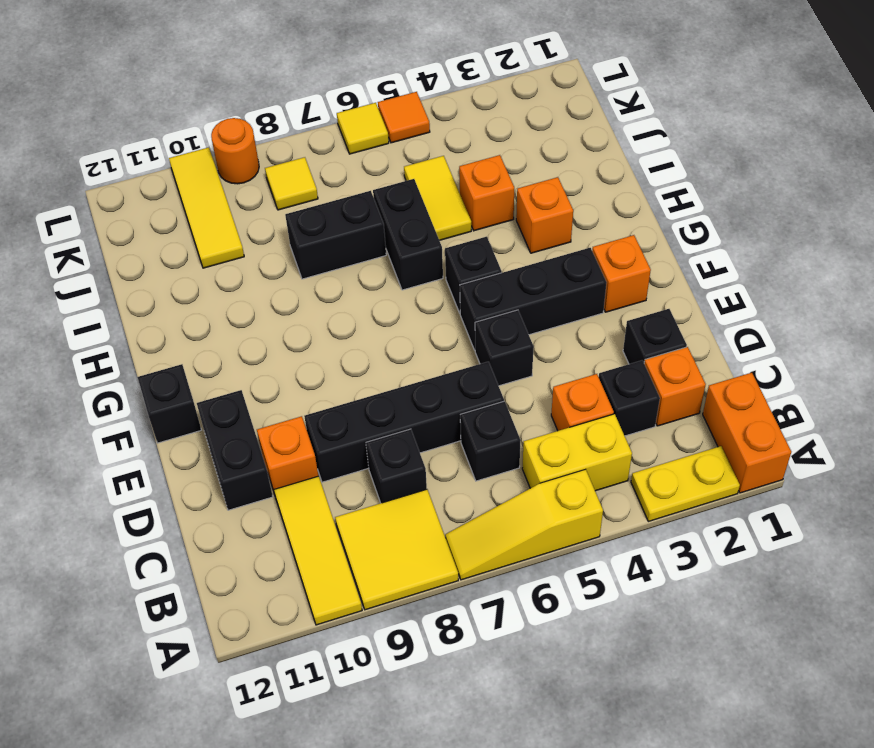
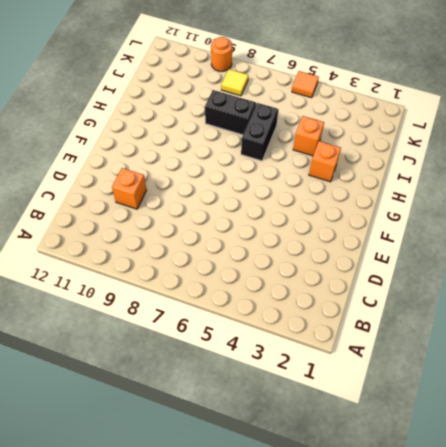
none -> orange brick A1:B1 level 1
none -> yellow plate A2:A3 level 1
none -> yellow slope A5:A7 level 1 top 5
none -> yellow tile A8:B9 level 1

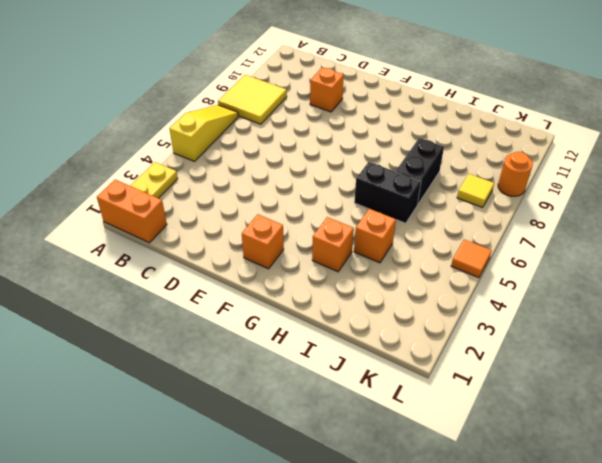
none -> yellow tile A10:C10 level 1
none -> yellow brick B4:B5 level 1
none -> orange brick C2 level 1
none -> black brick C3 level 1

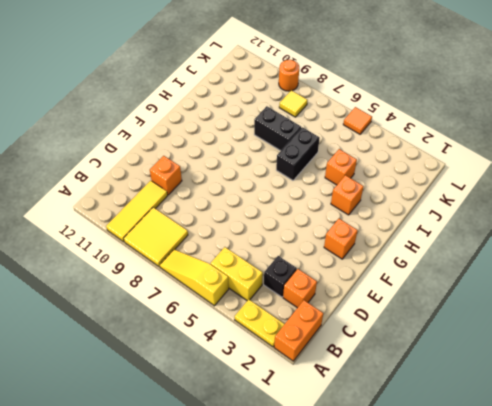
none -> orange brick C4 level 1
none -> black brick C6 level 1
none -> black brick C8 level 1
none -> black brick D2 level 1

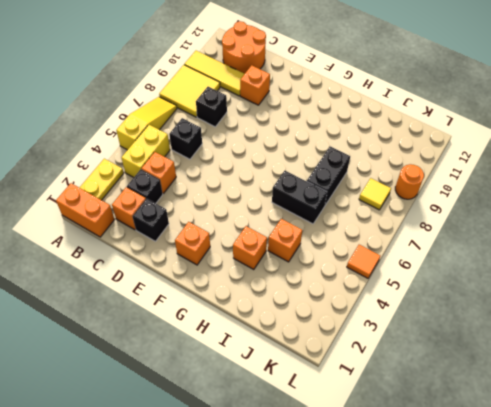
orange round brick B11:C12 level 1 -> none
none -> black brick D6:D9 level 1
none -> black brick D11:E11 level 1
none -> black brick E5 level 1
none -> black brick F3:F5 level 1

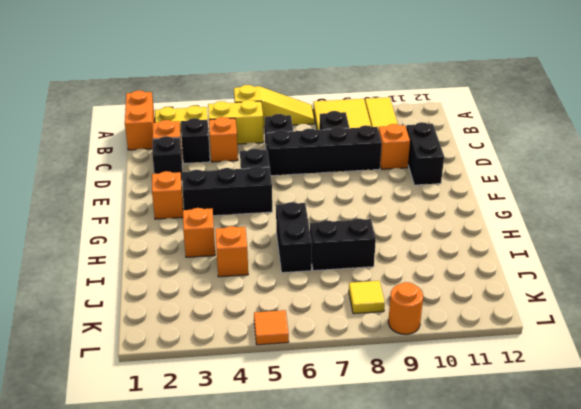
none -> black brick F12 level 1
none -> black brick G5 level 1
none -> yellow tile I5:J5 level 1
none -> yellow tile J10:L10 level 1

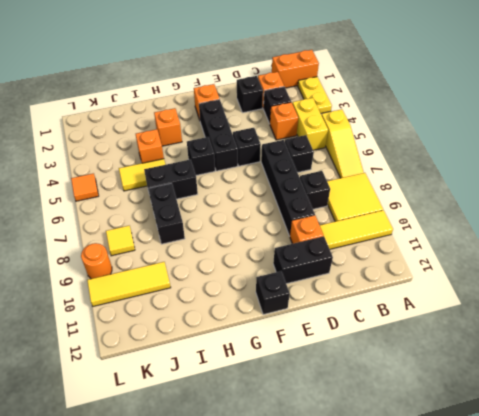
none -> yellow tile L6 level 1

